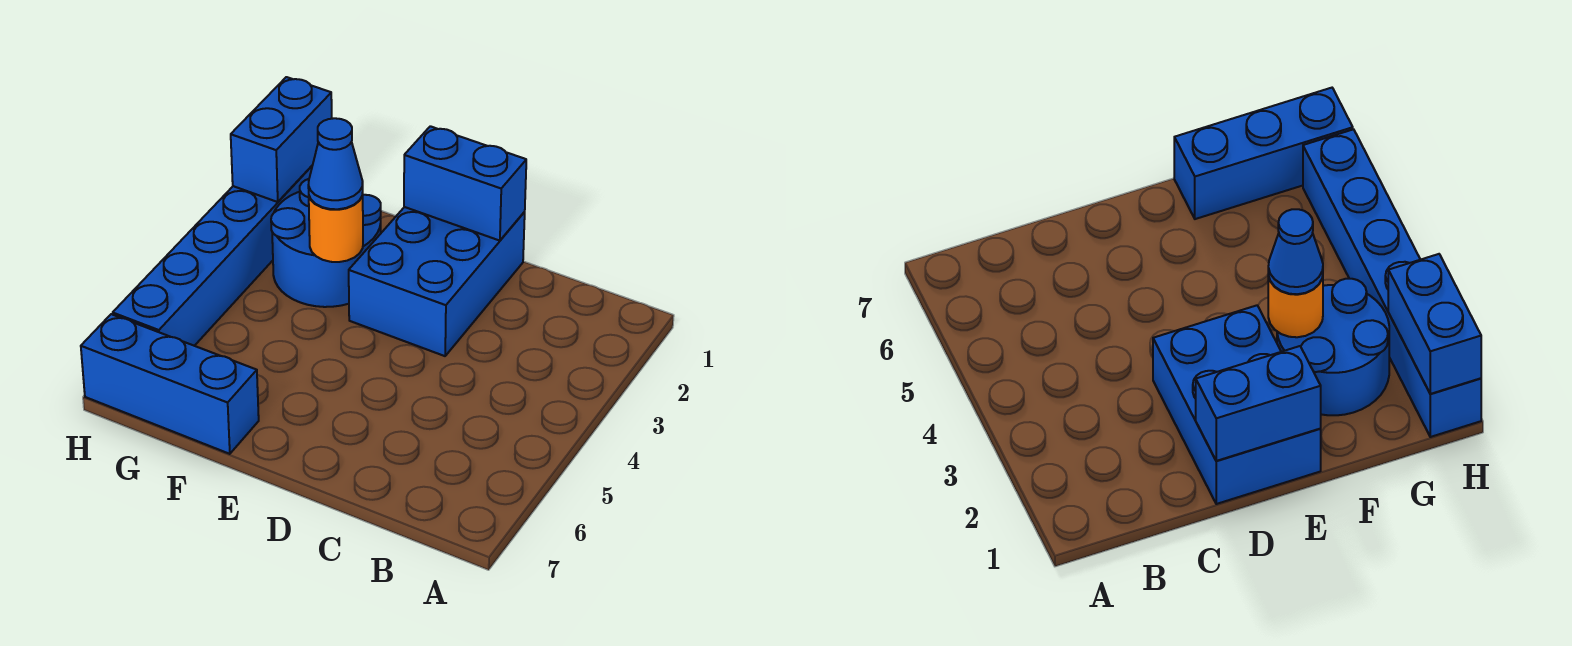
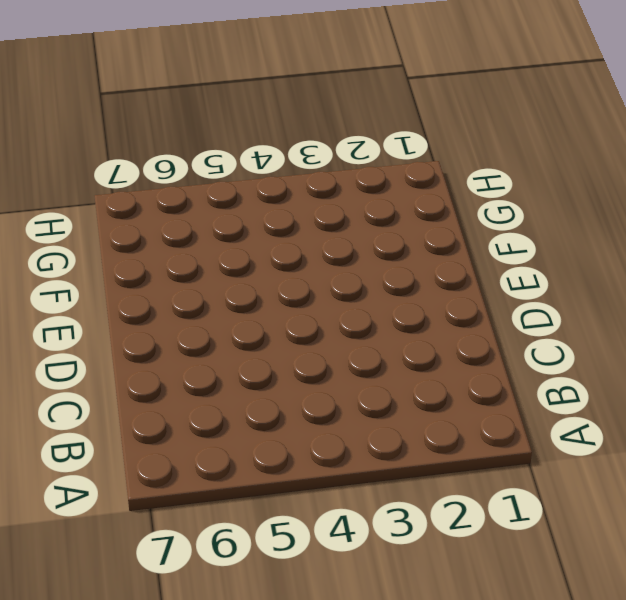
none -> blue brick D1:E3 level 1
none -> blue round brick F2:G3 level 1

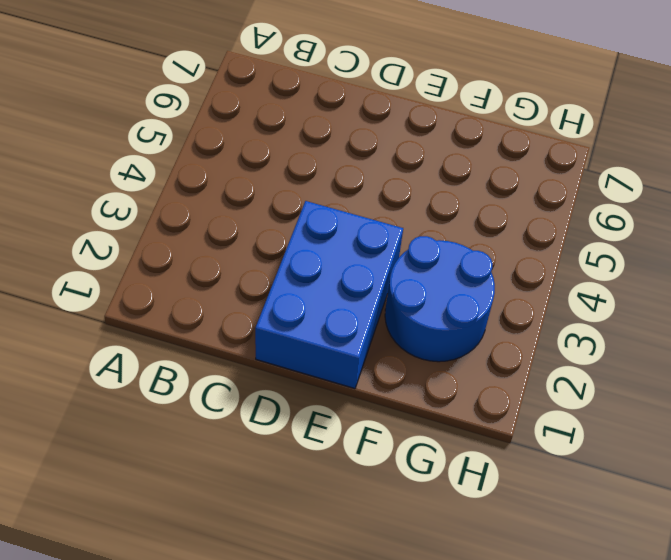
none -> blue brick F7:H7 level 1
none -> blue brick H1:H6 level 1

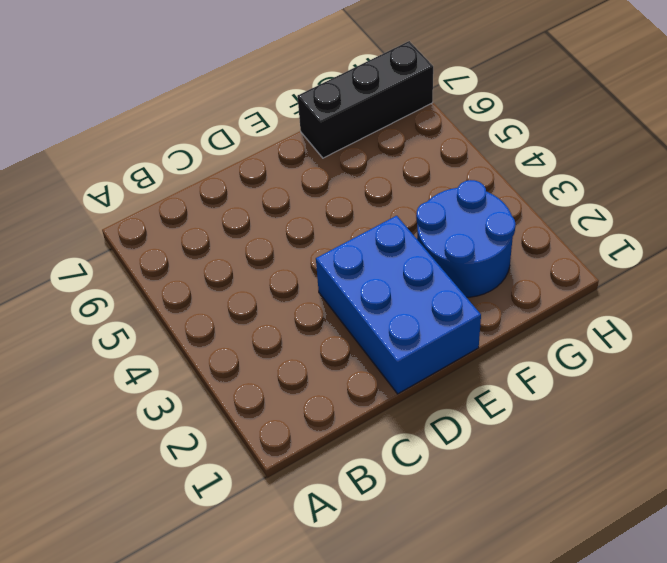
black brick F7:H7 level 1 -> blue brick F7:H7 level 1
none -> blue brick H1:H6 level 1
none -> blue brick D1:E1 level 2

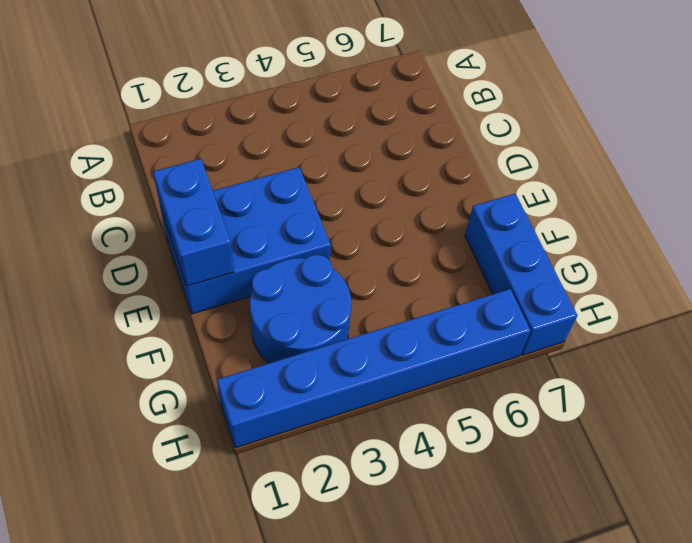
none -> orange round brick F3 level 2
none -> blue brick H1:H2 level 2

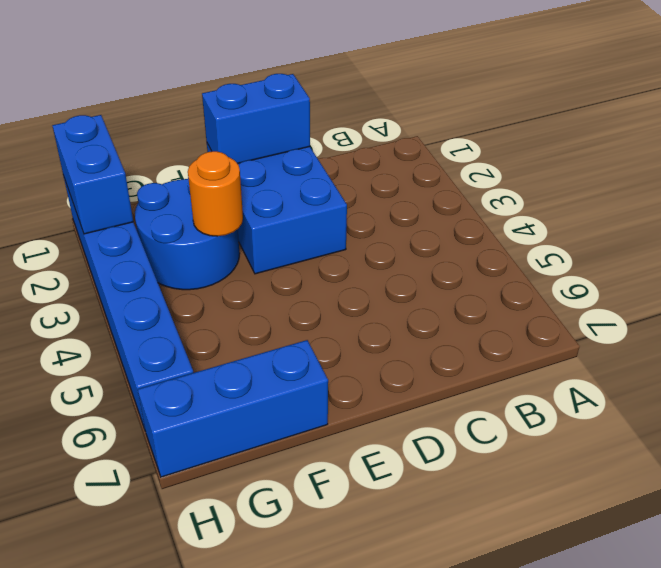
none -> blue cone F3 level 3

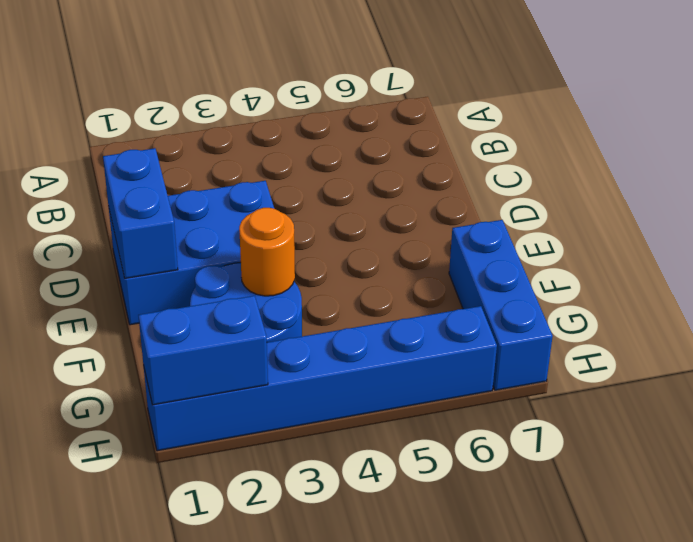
none -> blue cone F3 level 3

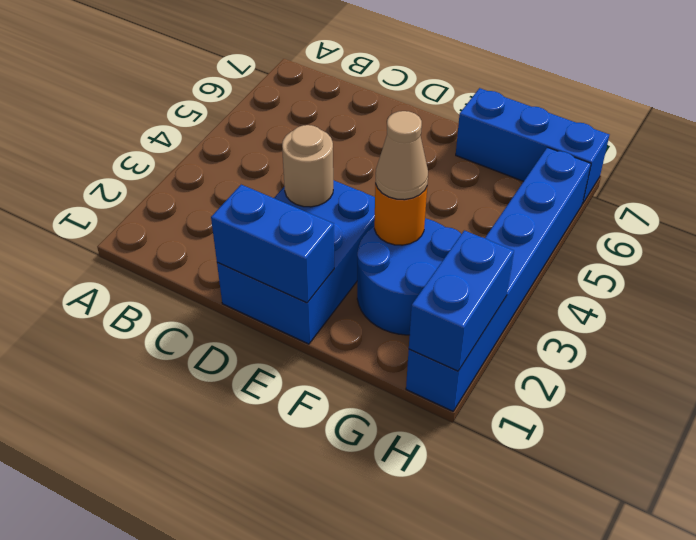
tan round brick D3 level 2 -> none
tan cone F3 level 3 -> blue cone F3 level 3

